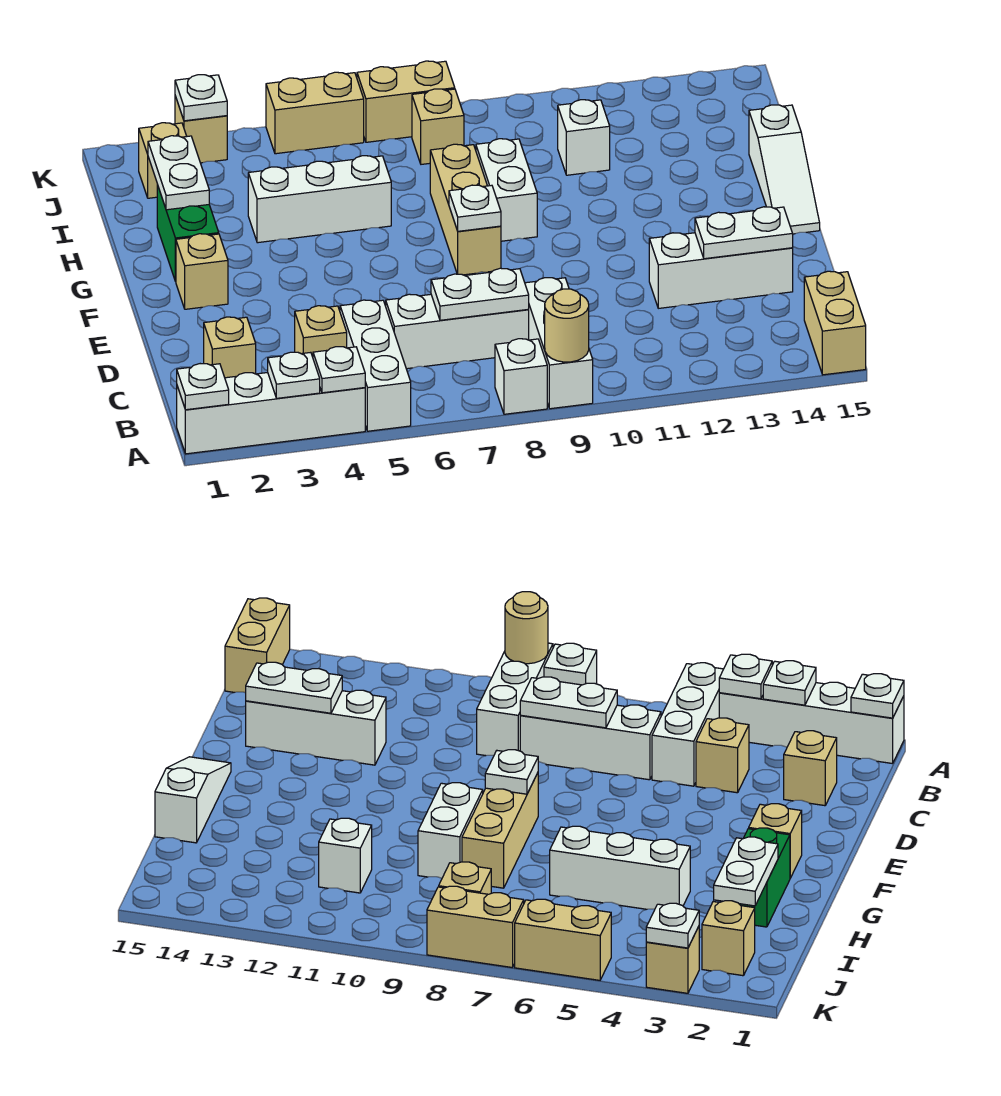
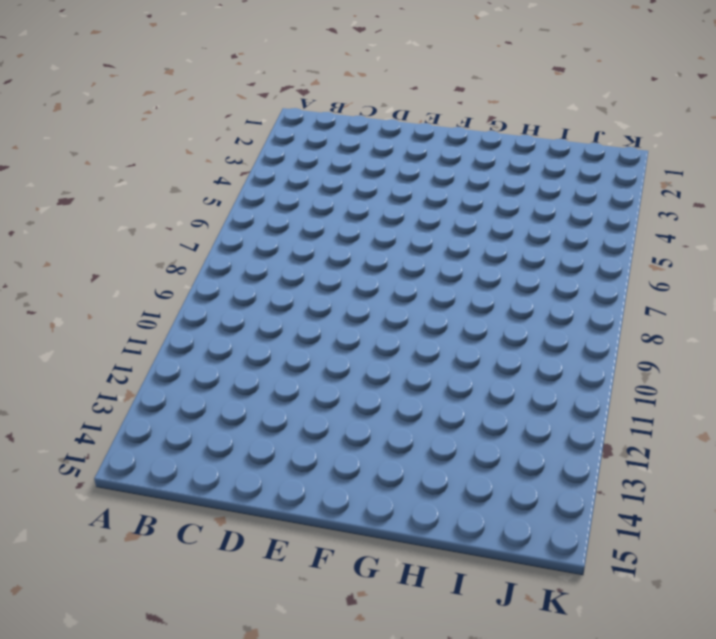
none -> white brick A1:A4 level 1
none -> white brick A5:C5 level 1
none -> white brick A8 level 1
none -> white brick A9:C9 level 1

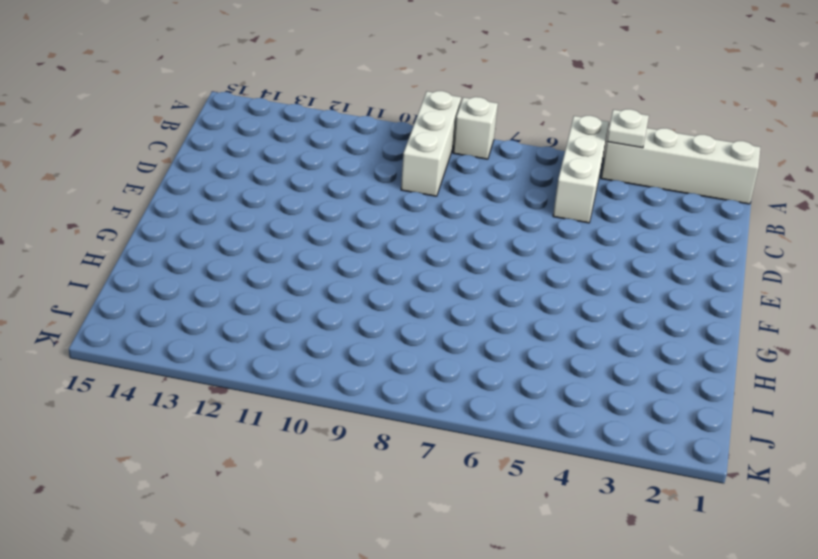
none -> tan brick A15:B15 level 1
none -> tan brick C2 level 1
none -> tan brick C4 level 1
none -> white brick C6:C8 level 1

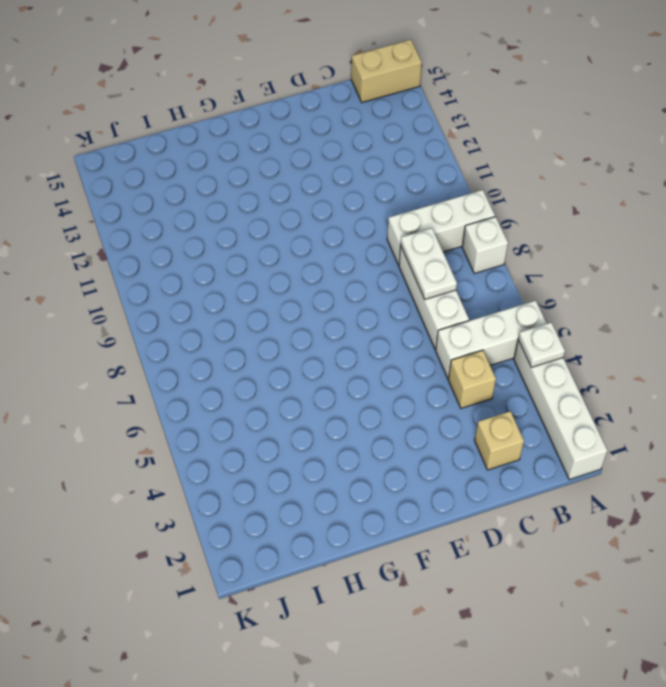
none -> white brick D12:D14 level 1
none -> tan brick F2 level 1
none -> tan brick F8:H8 level 1
none -> white slope F15:H15 level 1 top H

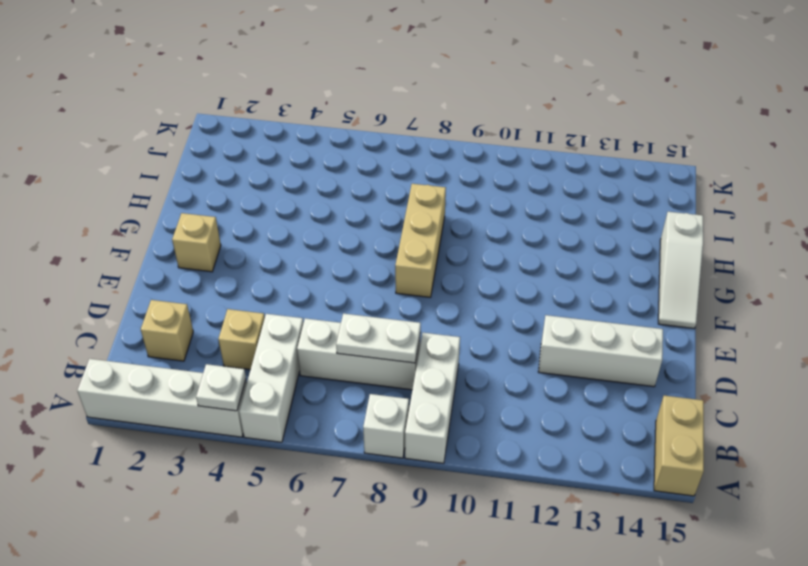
none -> green brick G2:H2 level 1
none -> white brick G9:H9 level 1
none -> white brick H4:H6 level 1
none -> white brick I11 level 1

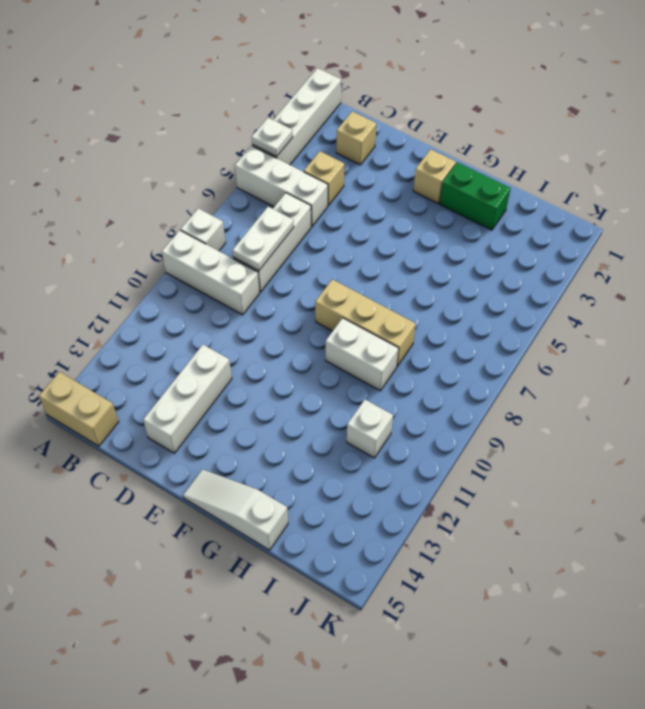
none -> white brick H4:H6 level 1
none -> tan brick J2 level 1
none -> tan brick J8 level 1
none -> tan brick K3 level 1

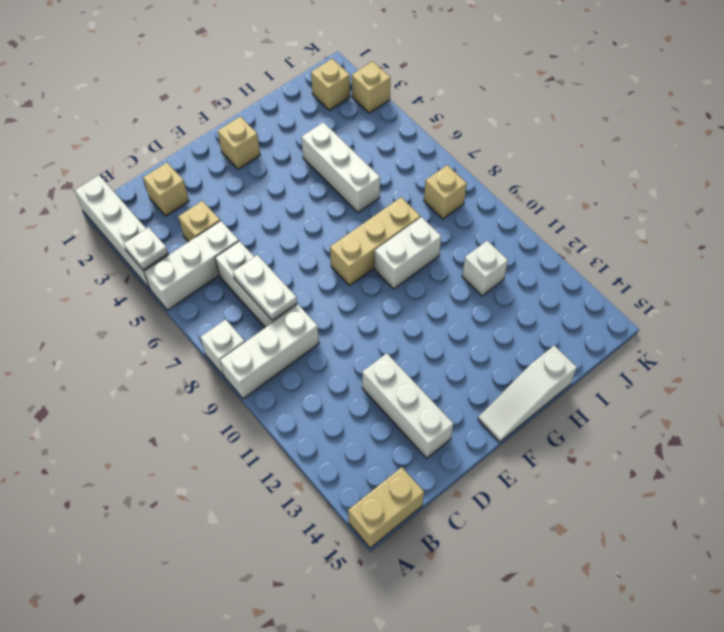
none -> green brick G2:H2 level 1
none -> tan brick K5:K6 level 1
none -> tan brick K7:K8 level 1
none -> white plate A1 level 2

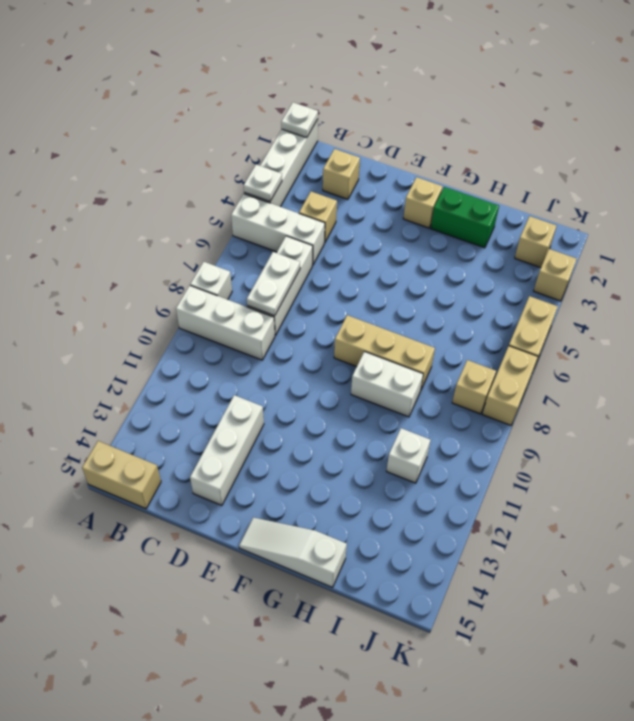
none -> white brick H4:H6 level 1
none -> white plate A3 level 2
none -> tan round brick A9 level 2
none -> white plate D13:D14 level 2

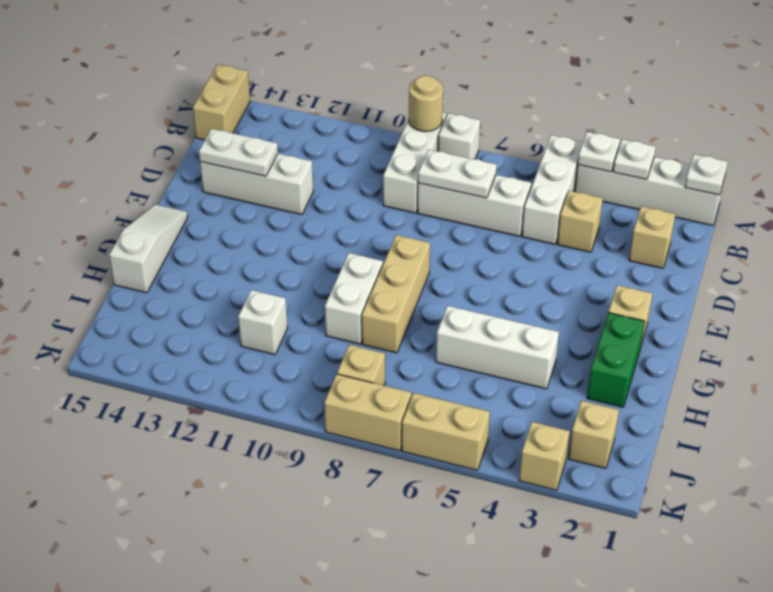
none -> white plate F8 level 2
none -> white plate H2:I2 level 2
none -> white plate K3 level 2

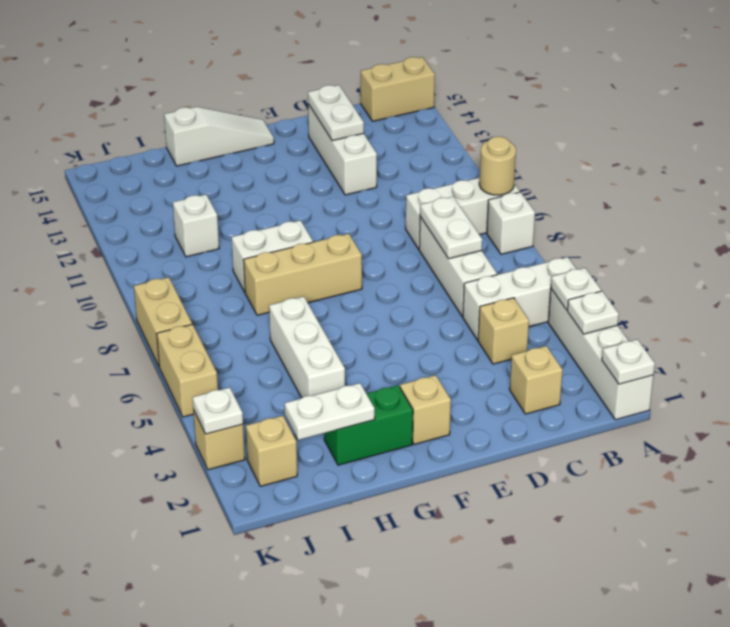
none -> tan brick J8 level 1
none -> white plate F8 level 2

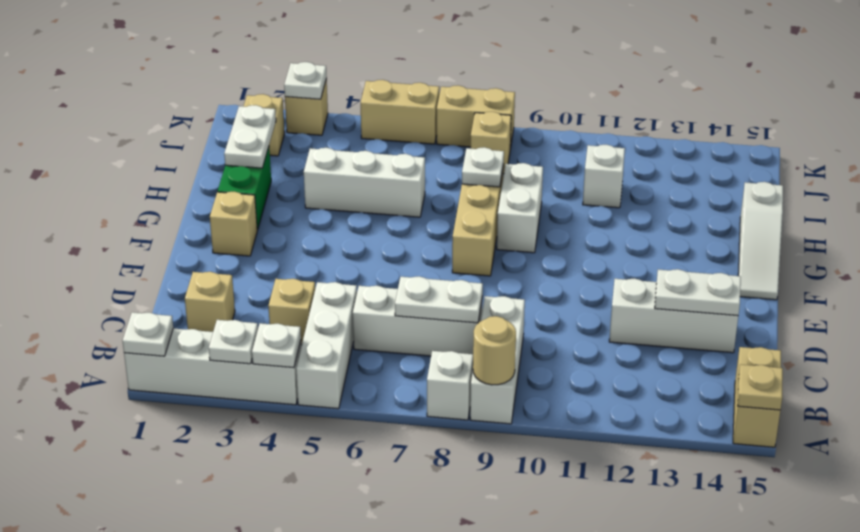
tan plate A15 level 2 -> none
white plate H8 level 2 -> white plate F8 level 2

